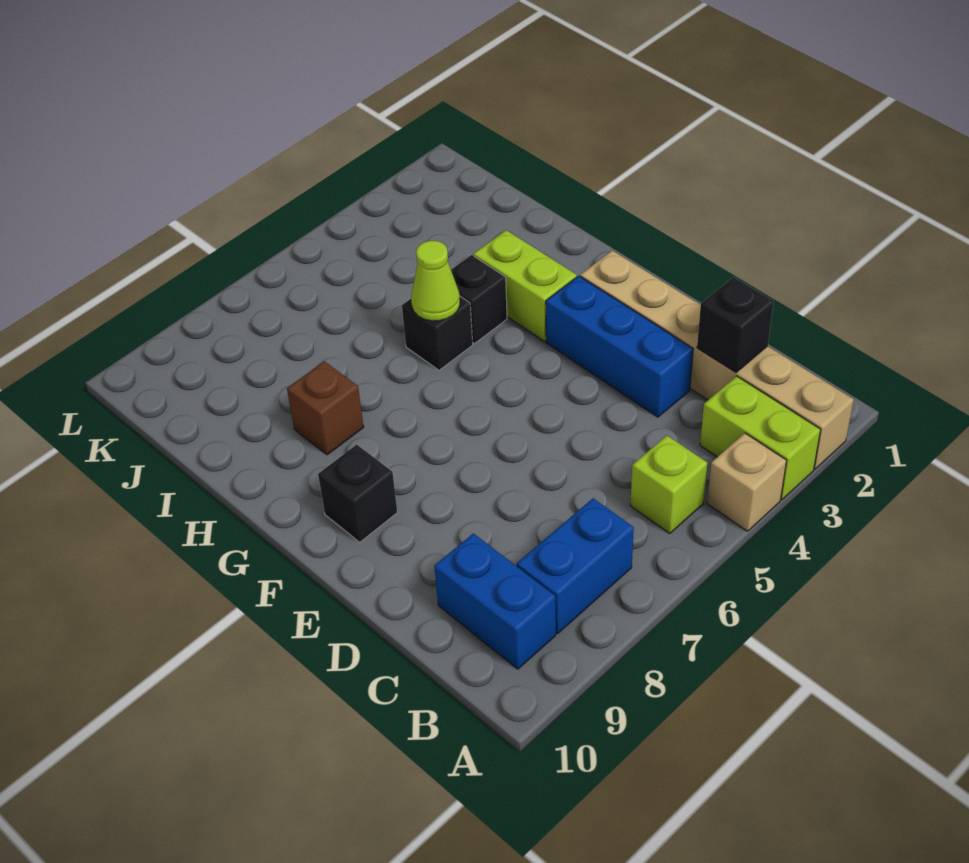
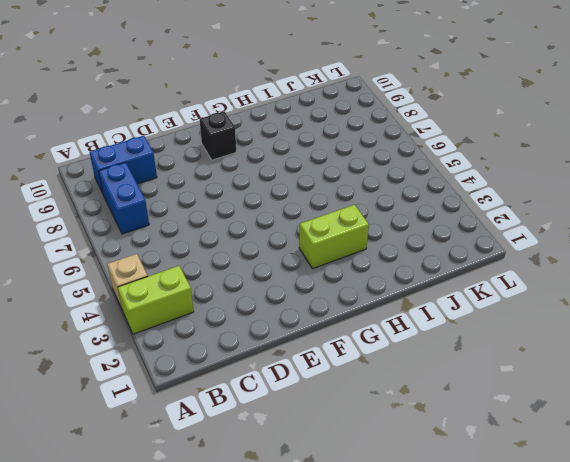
none -> tan brick A2:F2 level 1
none -> lime brick B5 level 1
none -> blue brick D3:F3 level 1

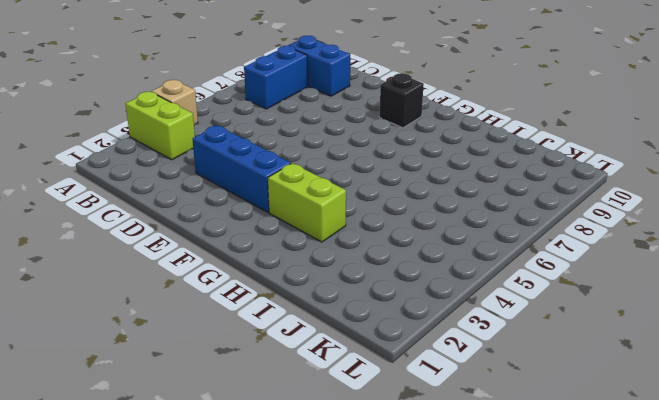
none -> tan brick A2:F2 level 1
none -> lime brick B5 level 1
none -> black brick H4 level 1

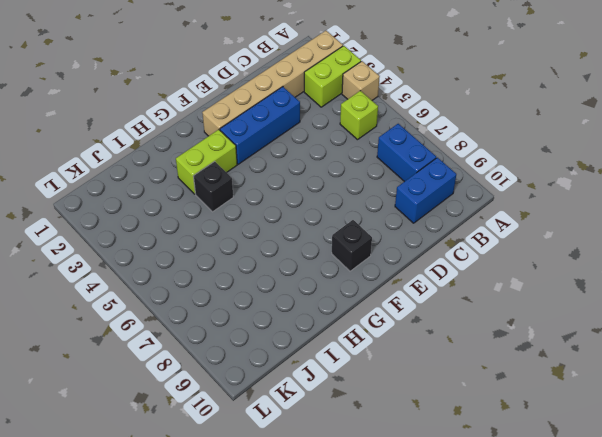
none -> black brick H5 level 1
none -> brown brick H8 level 1
none -> black brick C2 level 2

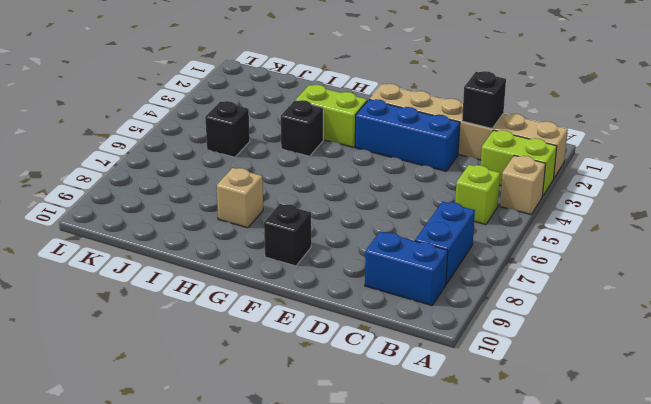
tan brick H8 level 1 -> brown brick H8 level 1
black brick J5 level 1 -> black brick H5 level 1
none -> lime cone H5 level 2

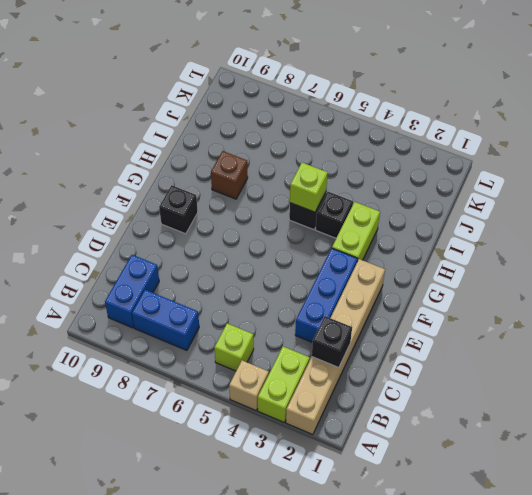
lime brick H5 level 2 -> lime cone H5 level 2

